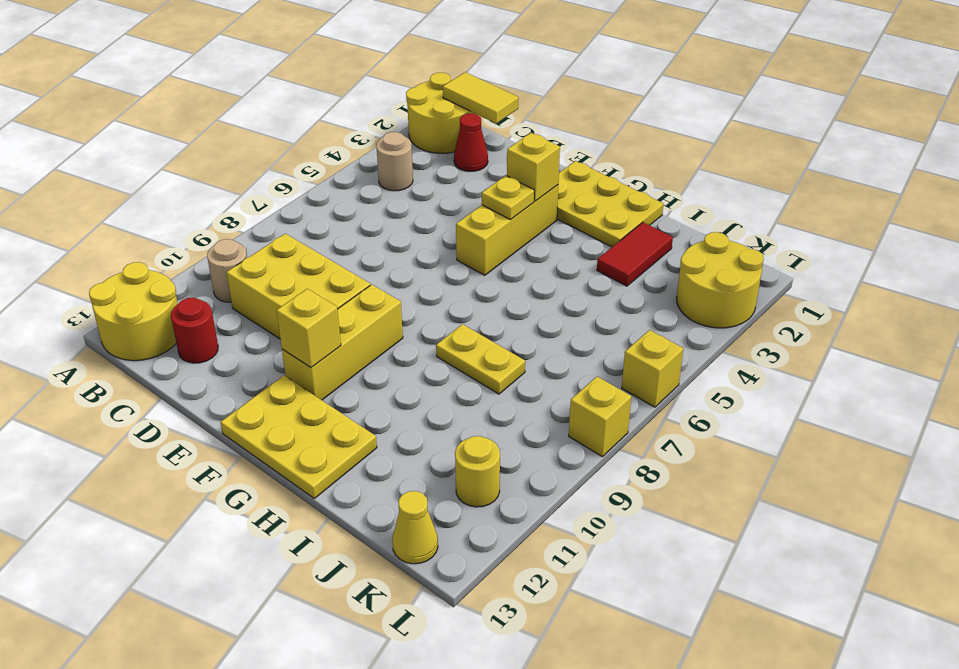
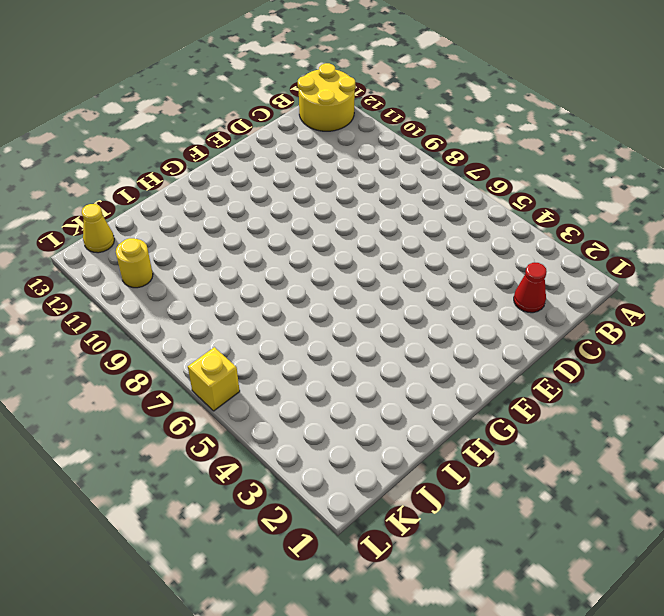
none -> yellow round brick A1:B2 level 1
none -> tan round brick B4 level 1
none -> tan round brick B10 level 1

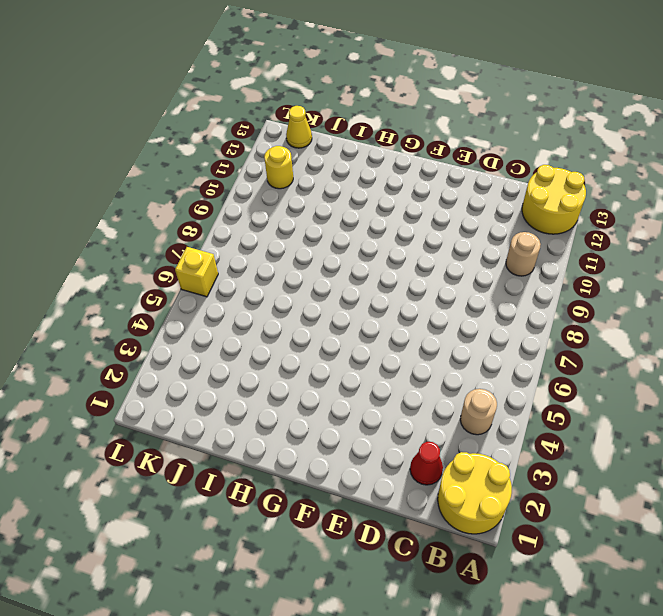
none -> yellow brick C9:E10 level 1
none -> red round brick C12 level 1
none -> yellow plate F1:H2 level 1

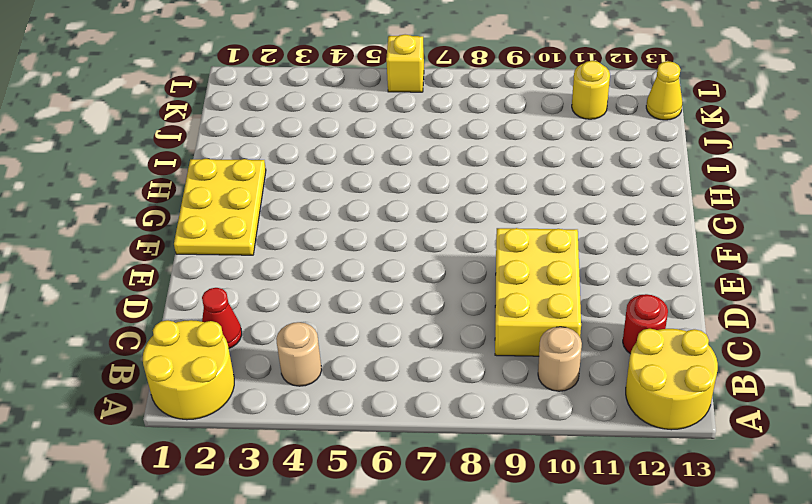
none -> yellow brick F3:F5 level 1
none -> yellow brick F9:F11 level 1
none -> yellow plate F12:H13 level 1

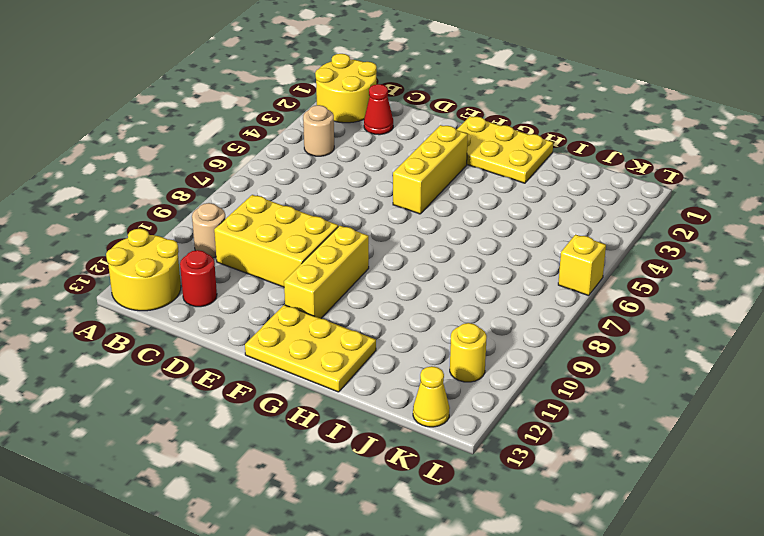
none -> yellow plate H8:I8 level 1
none -> red tile I2:I3 level 1
none -> yellow round brick K2:L3 level 1

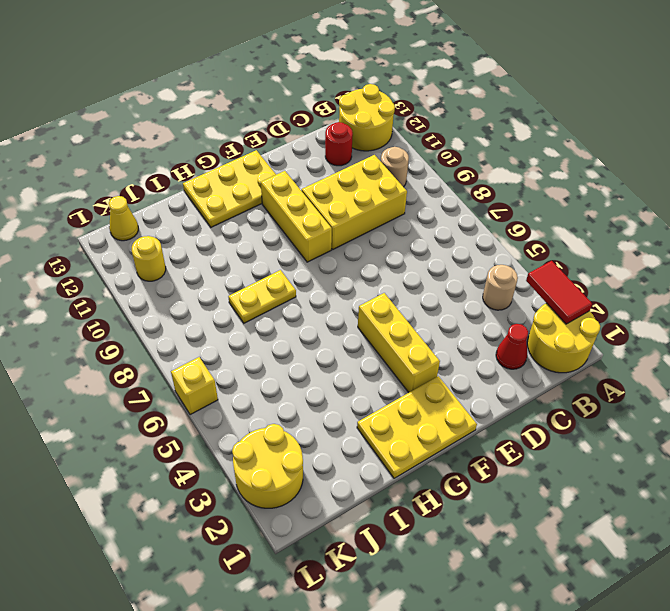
red tile A2:A3 level 2 -> red tile I2:I3 level 1
none -> yellow brick L8 level 1
none -> yellow tile B1:C1 level 2
none -> yellow brick F3 level 2

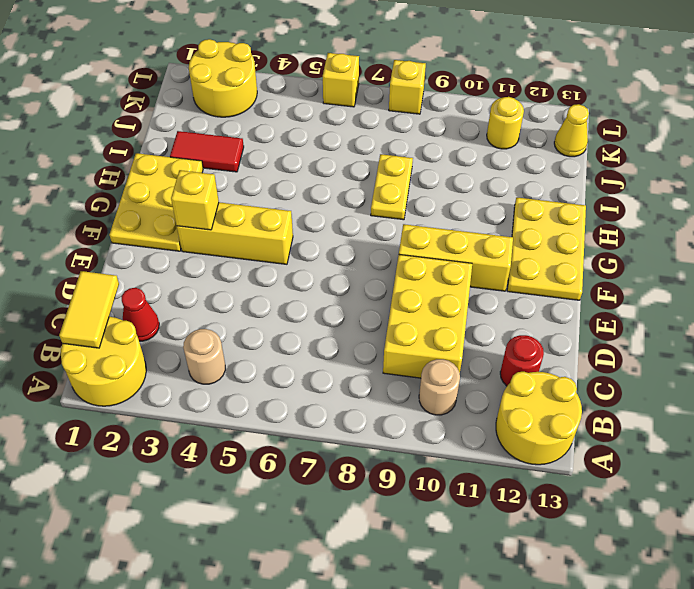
none -> yellow plate F4 level 2
none -> yellow brick F11 level 2

